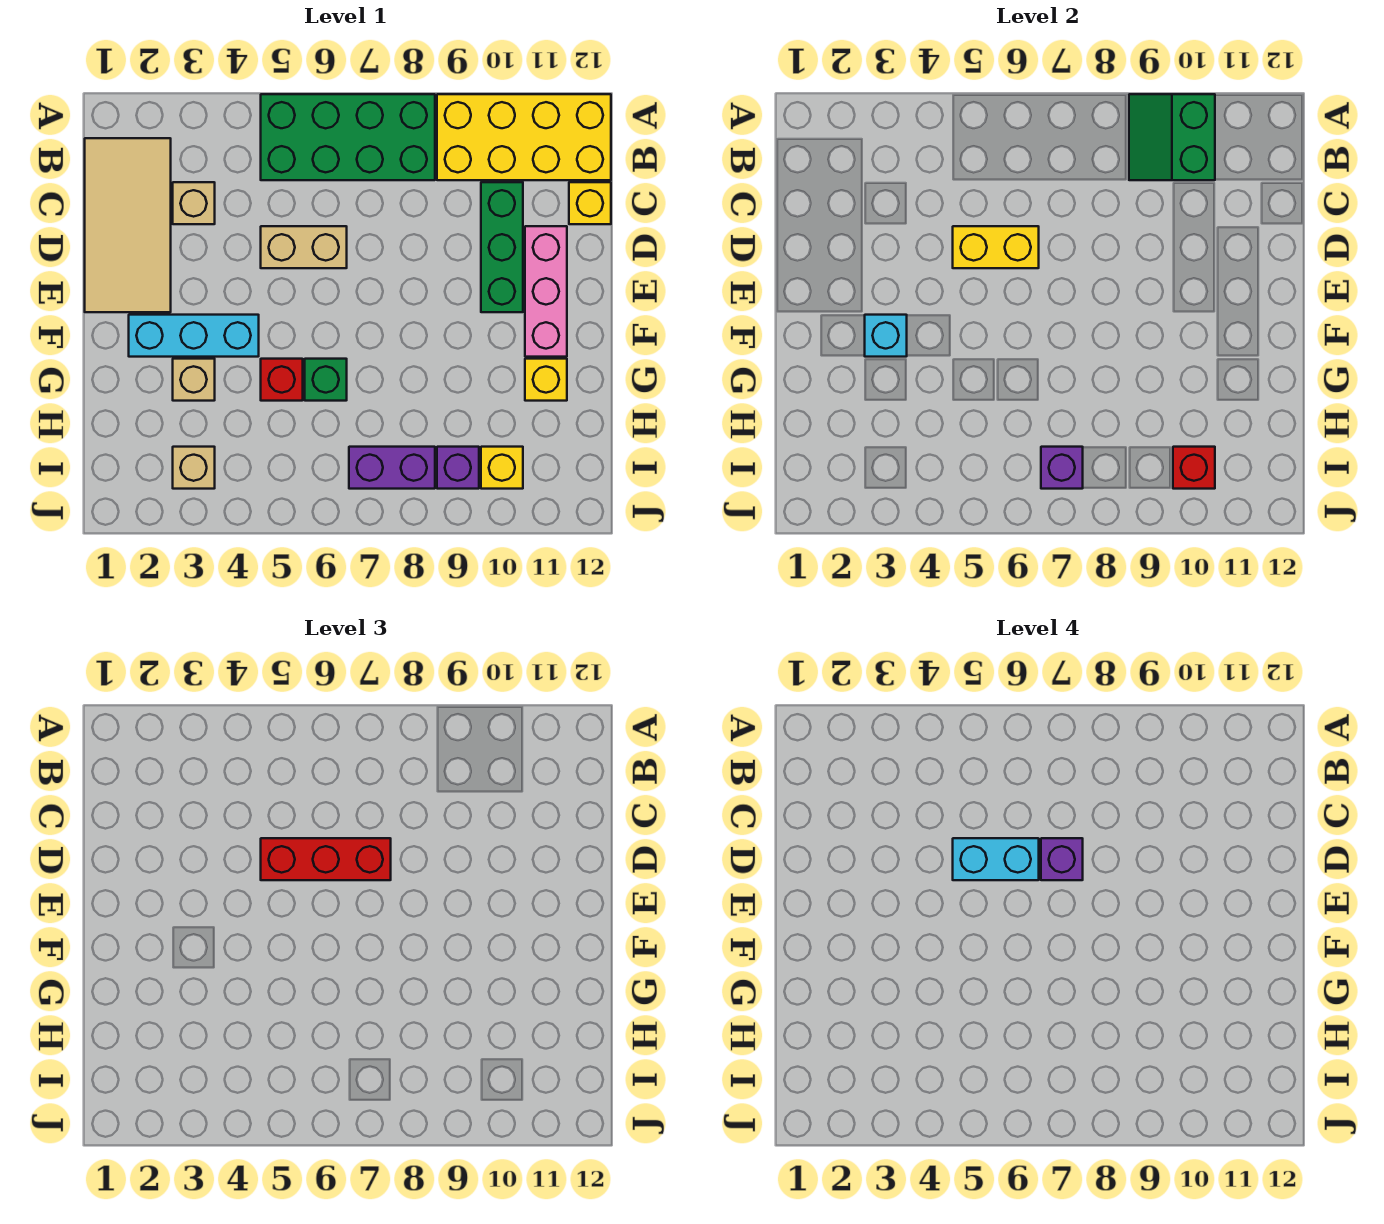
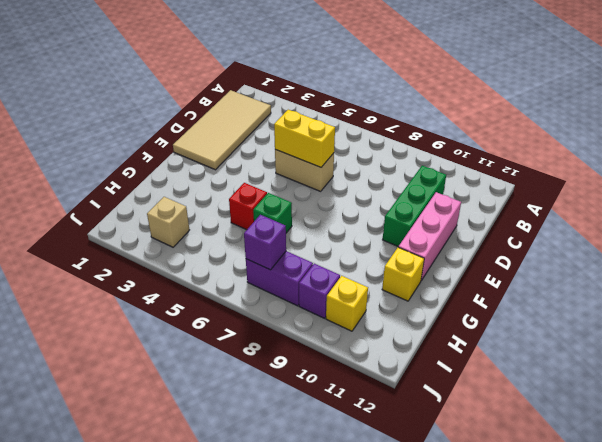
none -> green brick A5:B8 level 1
none -> yellow brick A9:B12 level 1
none -> tan brick C3 level 1

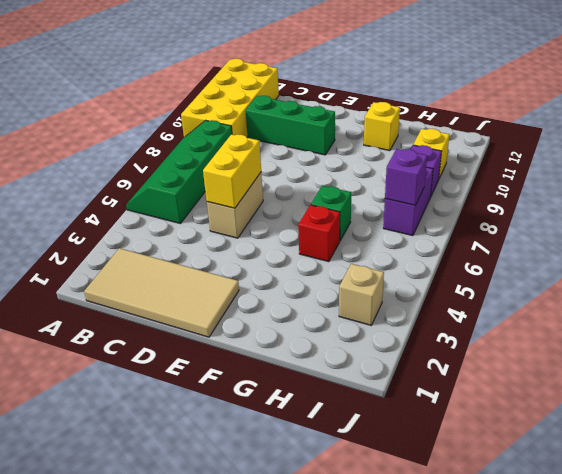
green slope A5:B8 level 1 top B -> green brick A5:B8 level 1
none -> tan brick C3 level 1
none -> yellow brick C12 level 1
none -> pink brick D11:F11 level 1

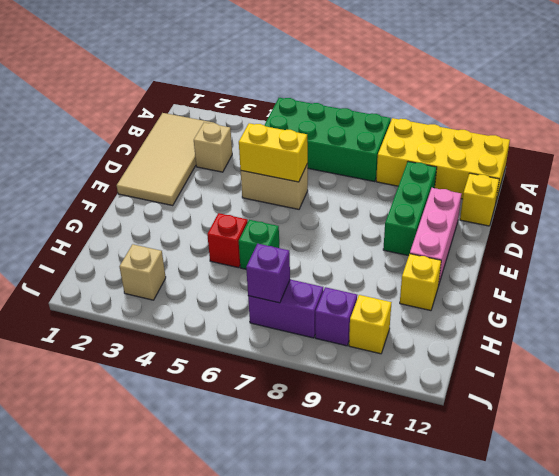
none -> cyan brick F2:F4 level 1
none -> tan brick G3 level 1
none -> green slope A9:B10 level 2 top 10

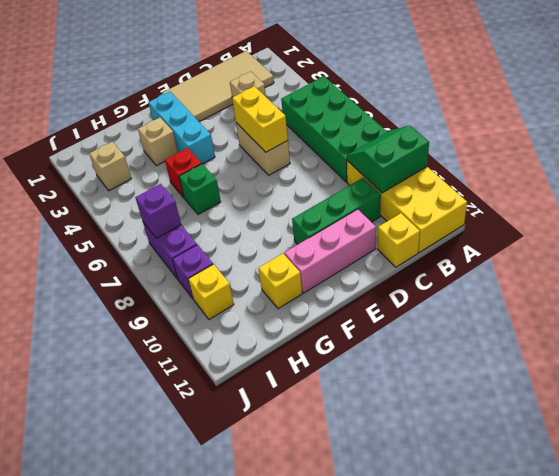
none -> cyan brick F3 level 2
none -> red brick I10 level 2
none -> red brick D5:D7 level 3

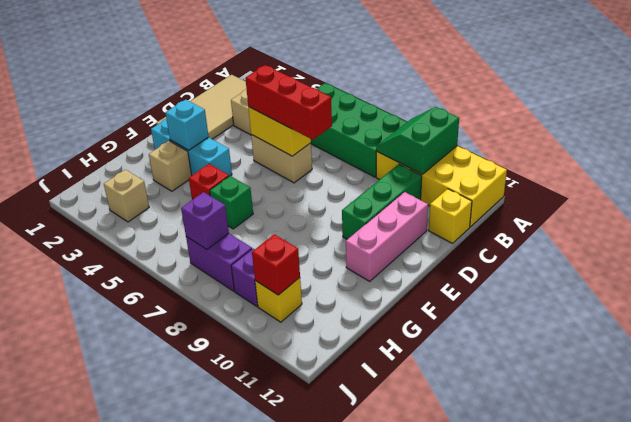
none -> yellow brick G11 level 1
none -> cyan brick D5:D6 level 4
none -> purple brick D7 level 4

